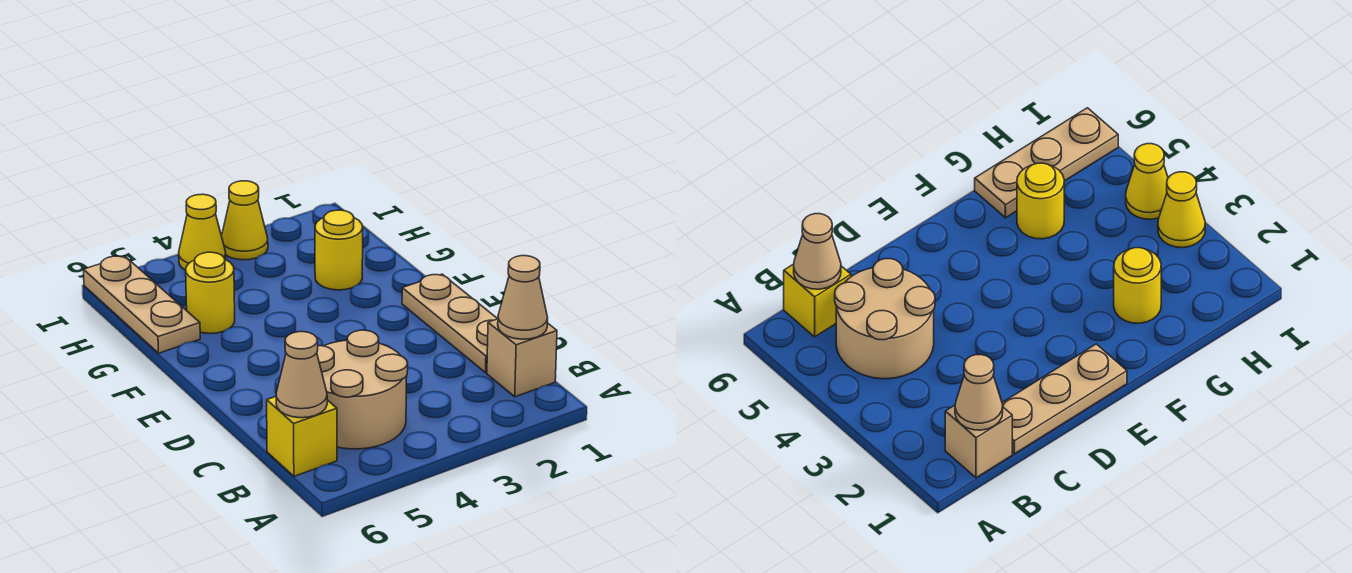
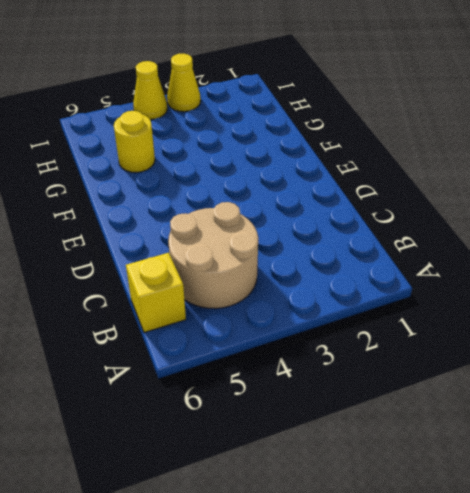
none -> tan brick B1 level 1
none -> tan plate C1:E1 level 1

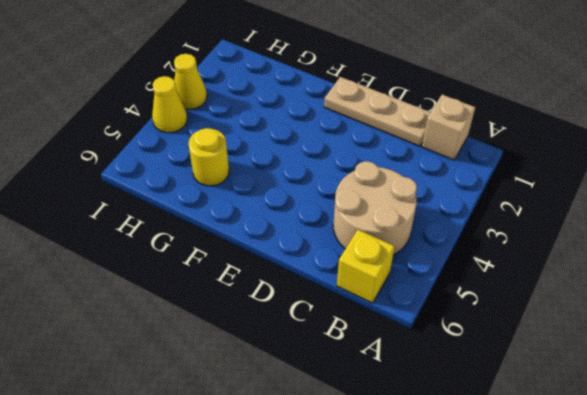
none -> yellow round brick G2 level 1
none -> tan plate G6:I6 level 1

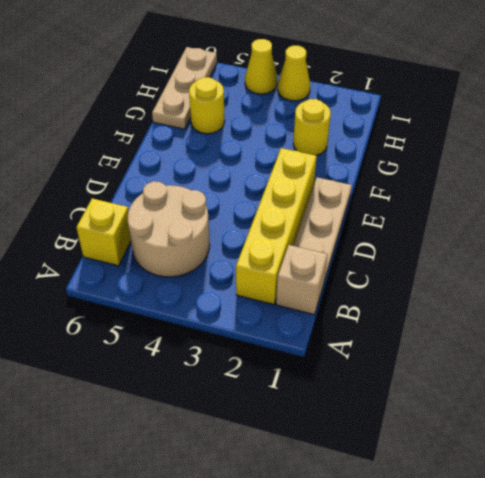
yellow brick B2:E2 level 1 -> none
none -> tan cone B1 level 2
none -> tan cone B6 level 2

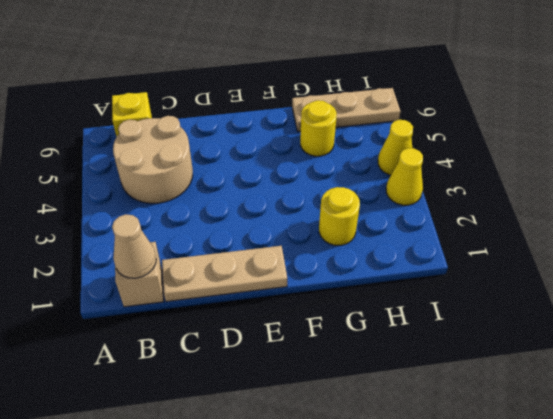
none -> tan cone B6 level 2

